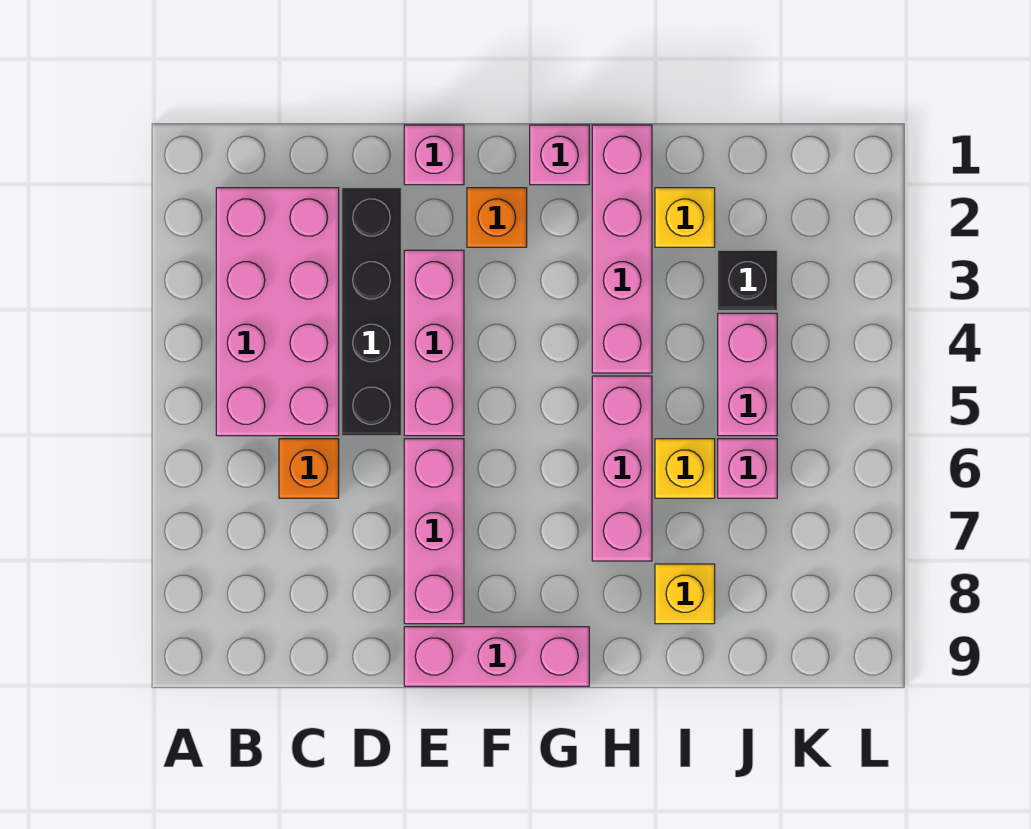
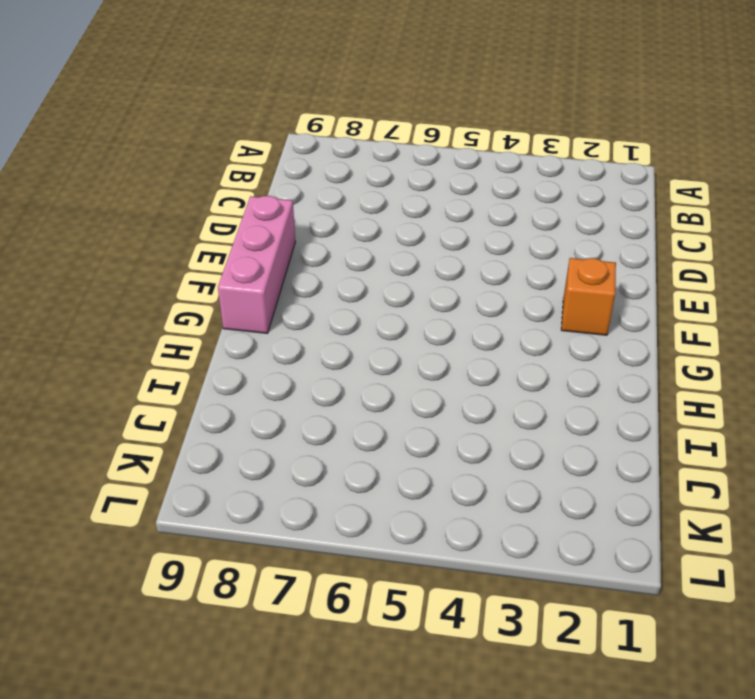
none -> pink brick B2:C5 level 1
none -> orange brick C6 level 1
none -> black brick D2:D5 level 1

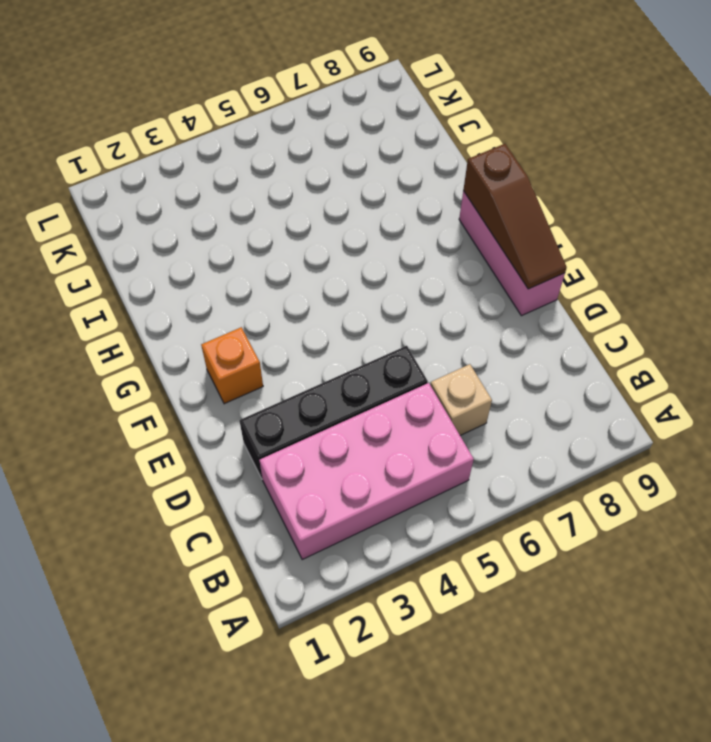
tan brick C6 level 1 -> orange brick C6 level 1
brown slope E9:G9 level 2 top G -> none
none -> pink brick E1 level 1
none -> pink brick E3:E5 level 1
none -> pink brick E6:E8 level 1

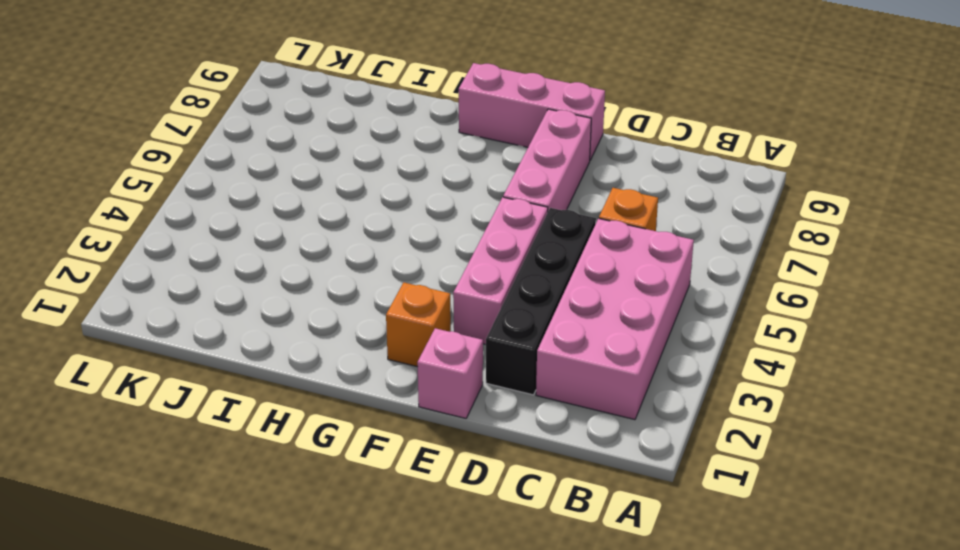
none -> pink brick G1 level 1
none -> pink brick H1:H4 level 1
none -> pink brick H5:H7 level 1

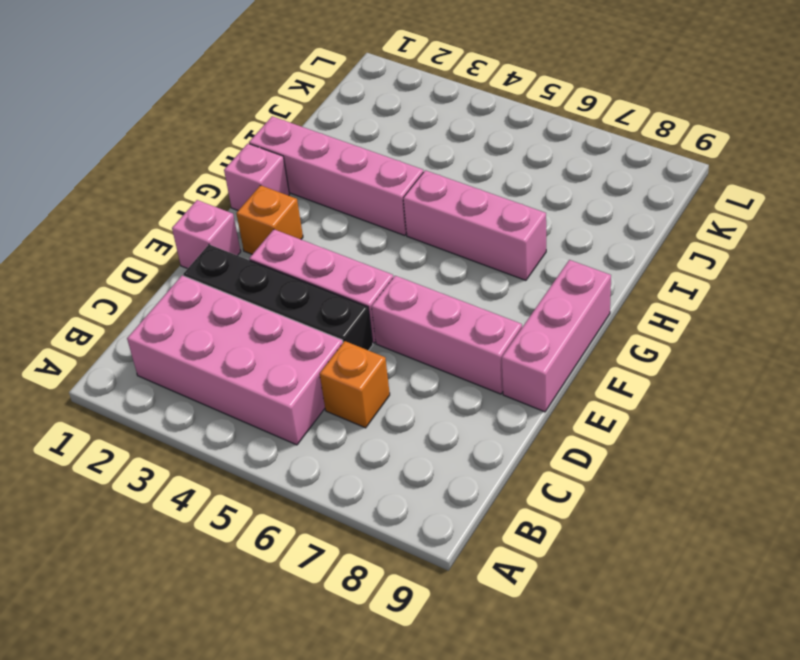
none -> yellow brick I2 level 1
none -> yellow brick I6 level 1
none -> yellow brick I8 level 1

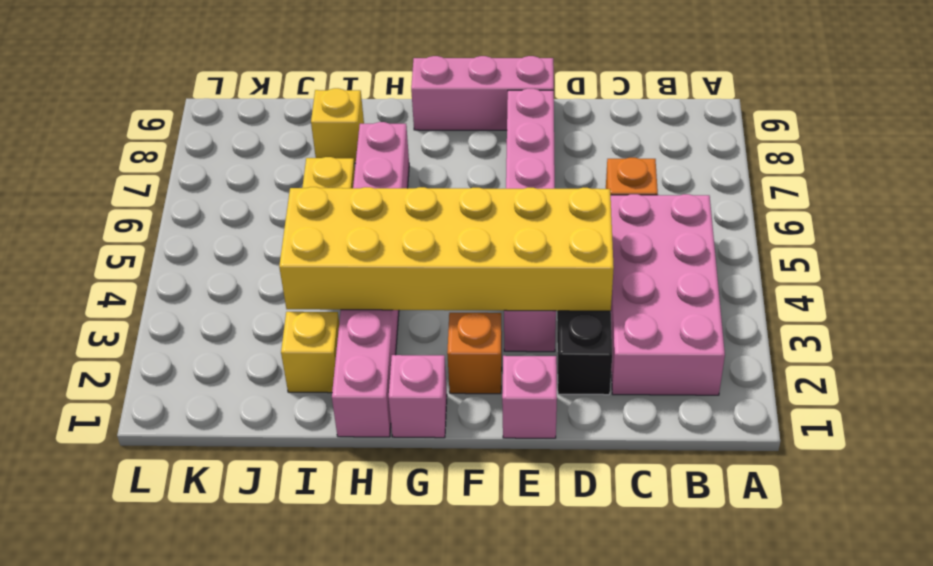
yellow brick D3:I4 level 2 -> none
none -> black brick J3 level 1
none -> pink brick J4:J5 level 1
none -> pink brick J6 level 1

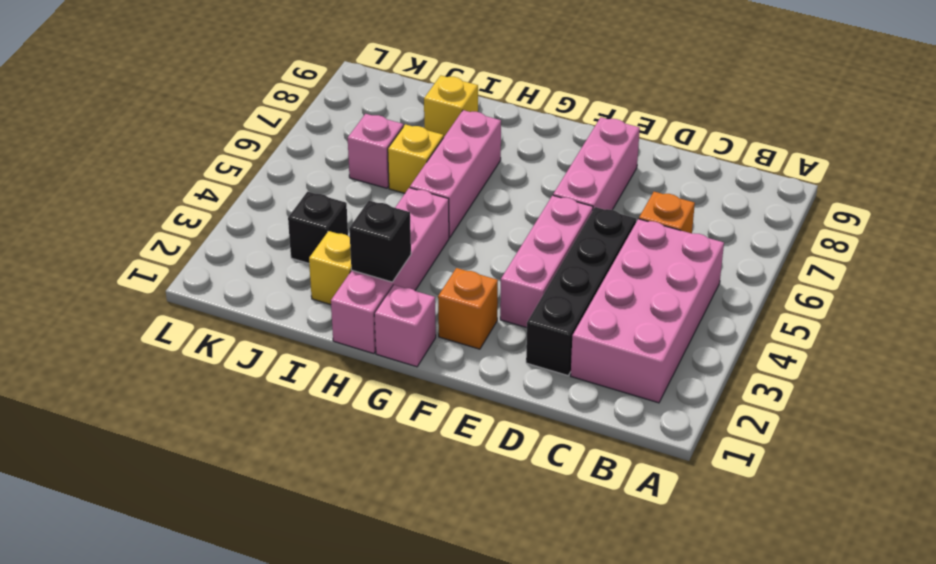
black brick H2 level 2 -> none
none -> pink brick E1 level 1
none -> pink brick E9:G9 level 1
none -> pink brick J4:J5 level 1

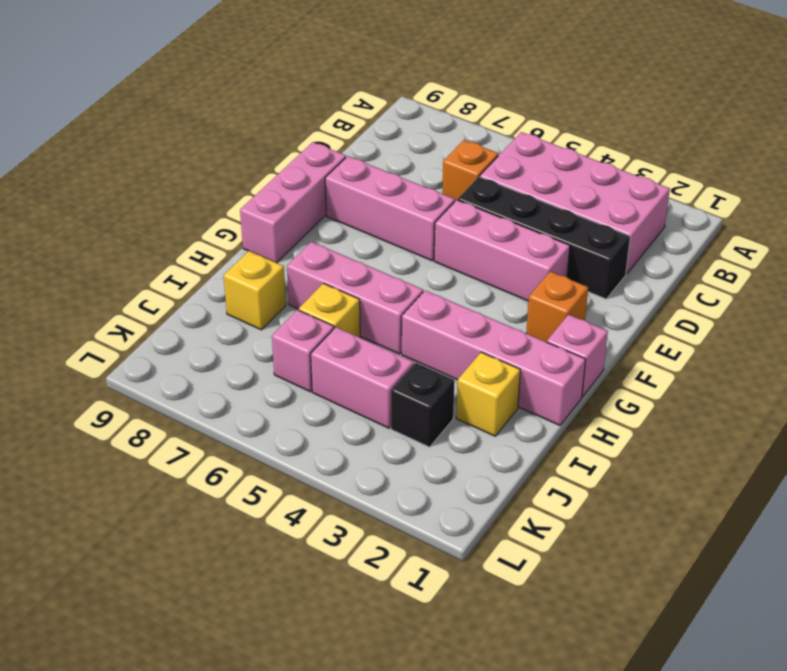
none -> pink brick E1 level 1

